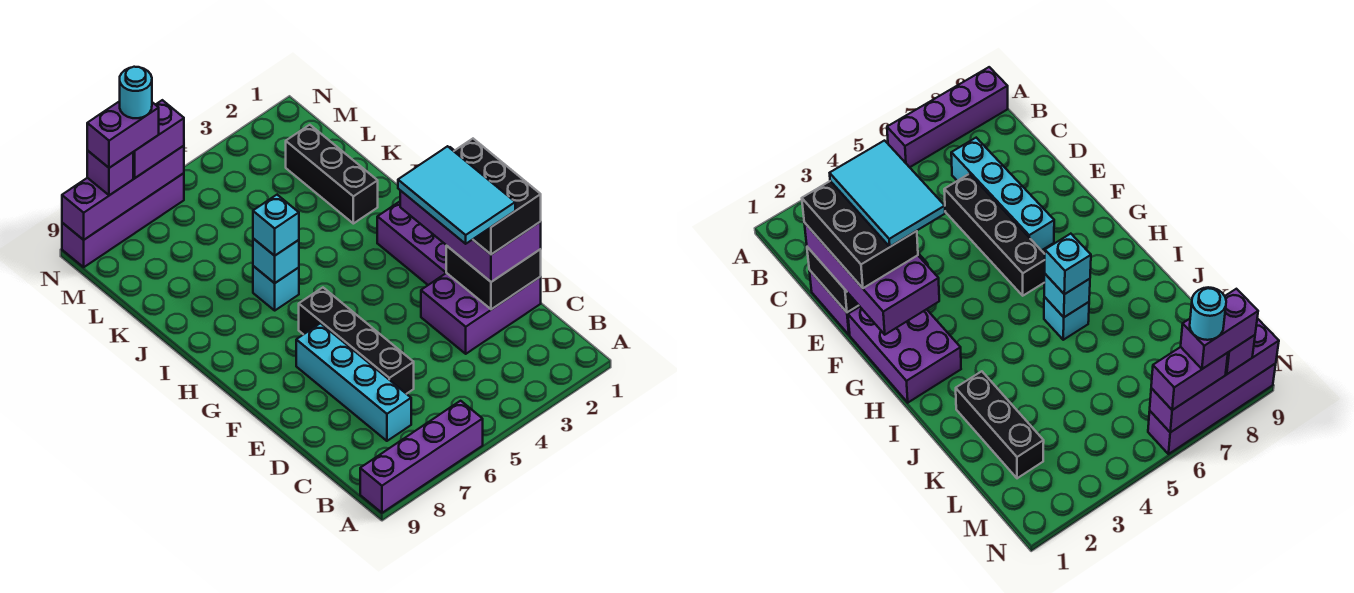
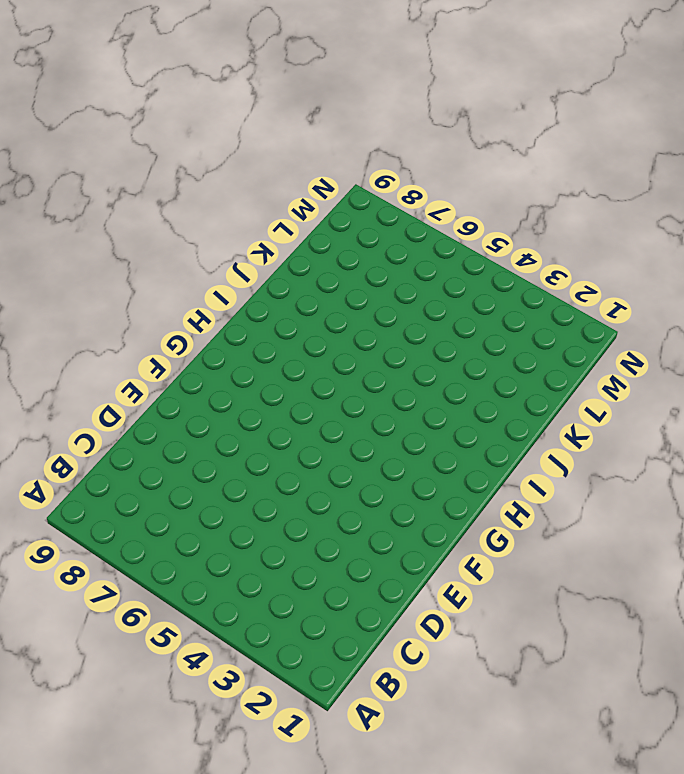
none -> purple brick A6:A9 level 1
none -> cyan brick C7:F7 level 1
none -> purple brick D1:E3 level 1

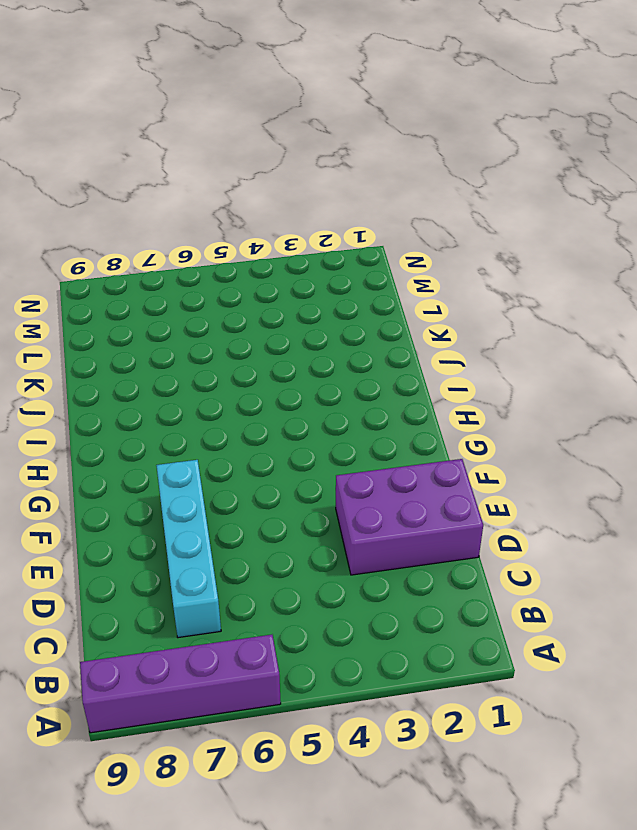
none -> black brick D6:G6 level 1
none -> purple brick F1:H2 level 1
none -> cyan brick I6 level 1

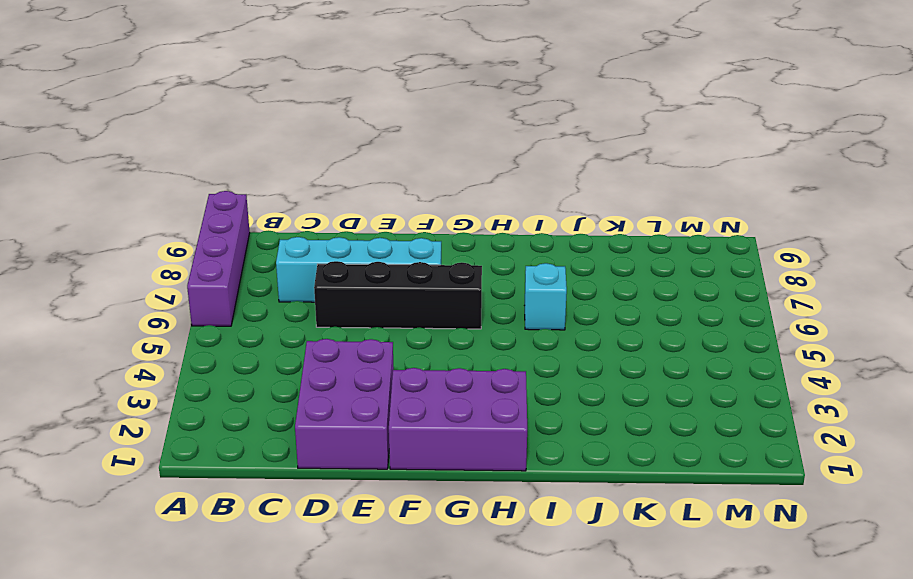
none -> black brick J2:L2 level 1
none -> purple brick N6:N9 level 1
none -> black brick D1:E2 level 2

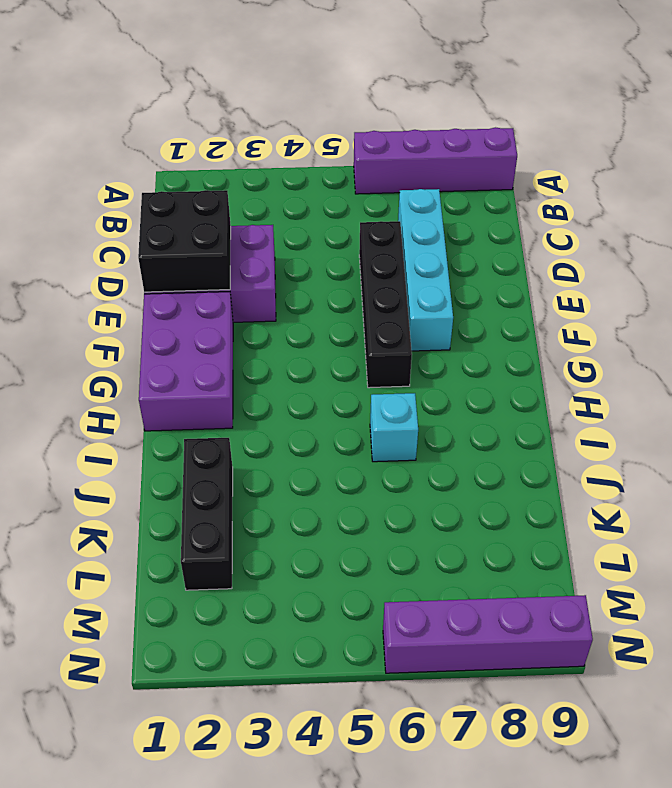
none -> cyan brick I6 level 2
none -> purple brick N6:N9 level 2
none -> purple brick D1:G2 level 3

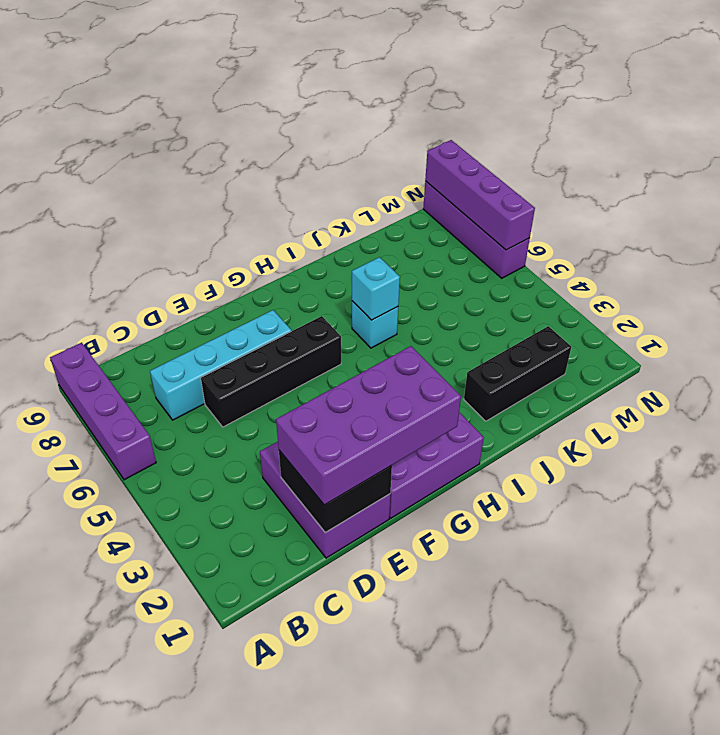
none -> cyan brick I6 level 3
none -> purple brick N6:N7 level 3
none -> purple brick N8 level 3

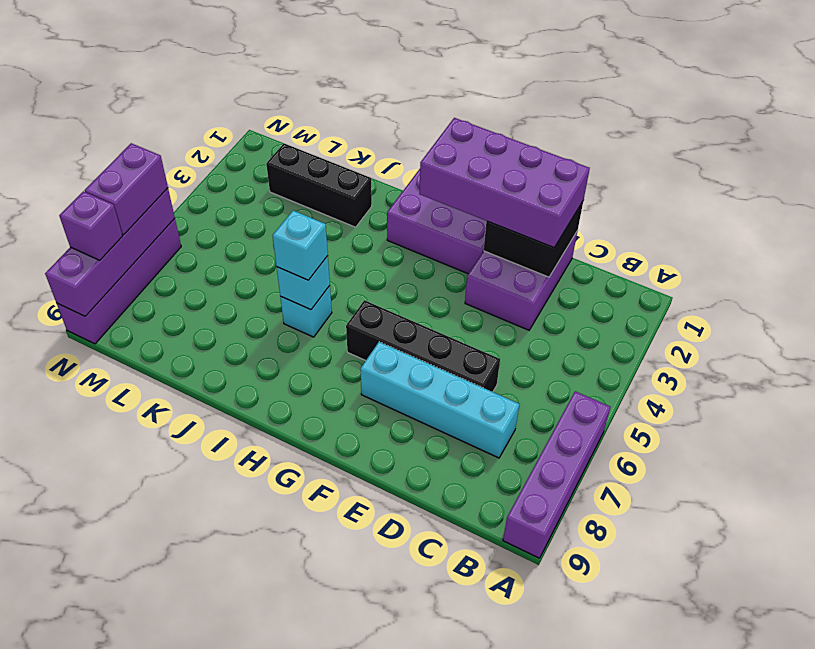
none -> black brick D1:F2 level 4
none -> purple brick N7:N8 level 4
none -> cyan tile D2:F3 level 5

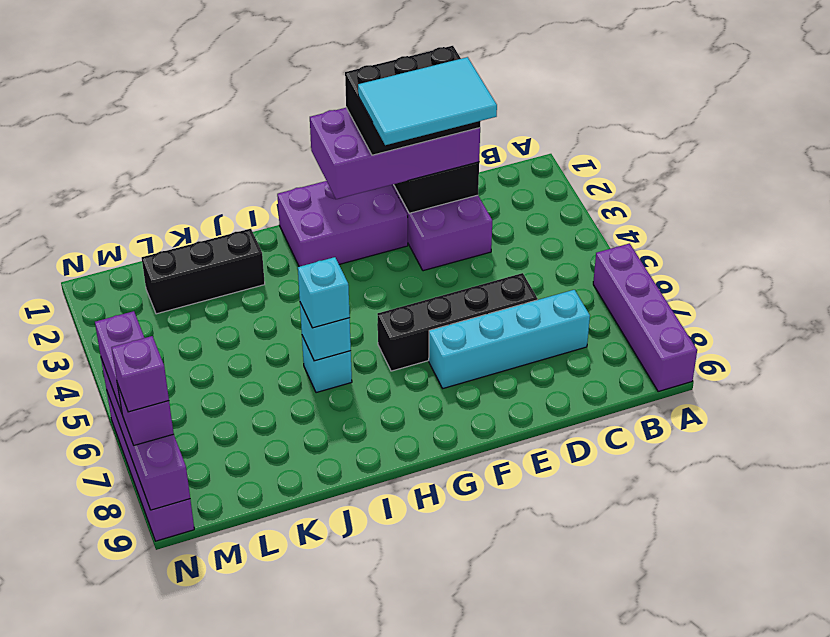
purple brick N8 level 4 -> purple brick N7:N8 level 4
none -> cyan round brick N7 level 5

